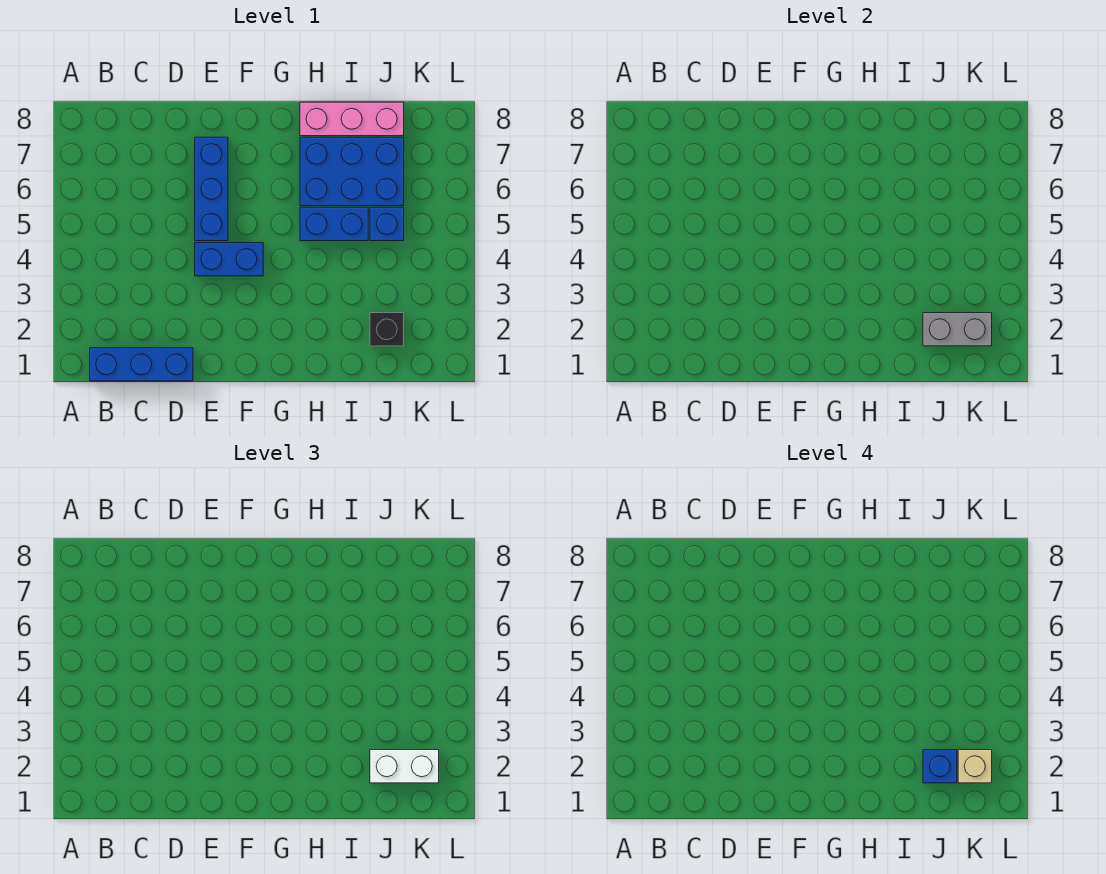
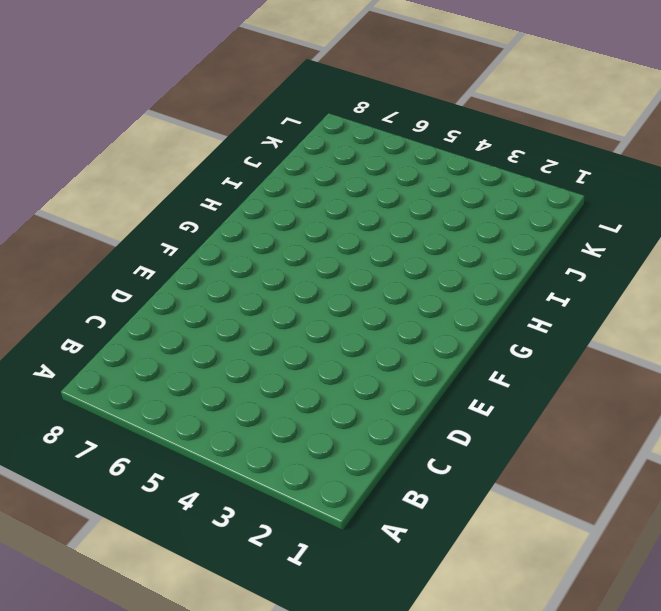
none -> blue brick B1:D1 level 1
none -> blue brick E4:F4 level 1
none -> blue brick E5:E7 level 1

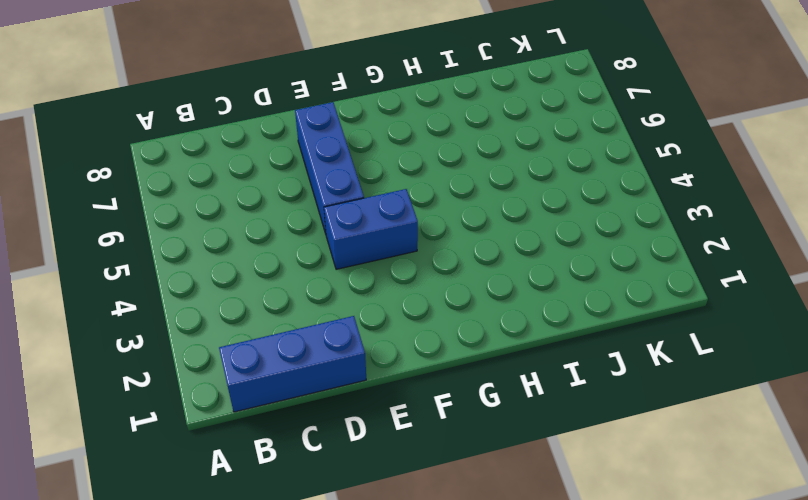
none -> blue brick H5:I5 level 1
none -> blue brick H6:J7 level 1
none -> pink brick H8:J8 level 1

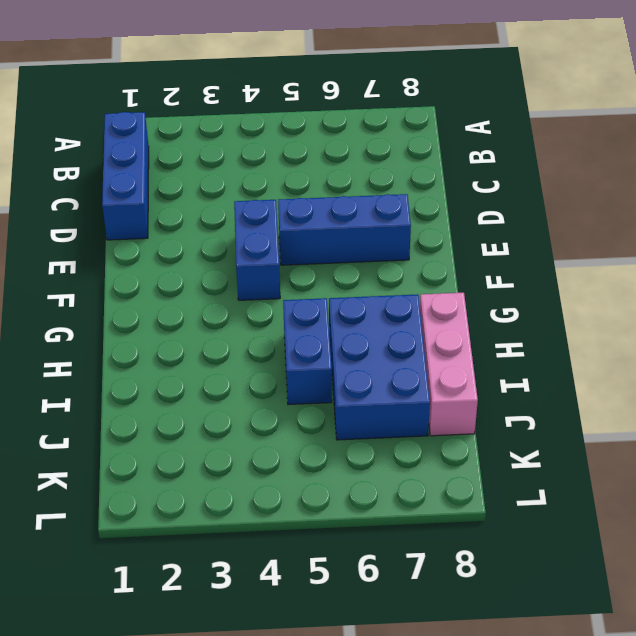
none -> black brick J2 level 1
none -> blue brick J5 level 1
none -> grey brick J2:K2 level 2

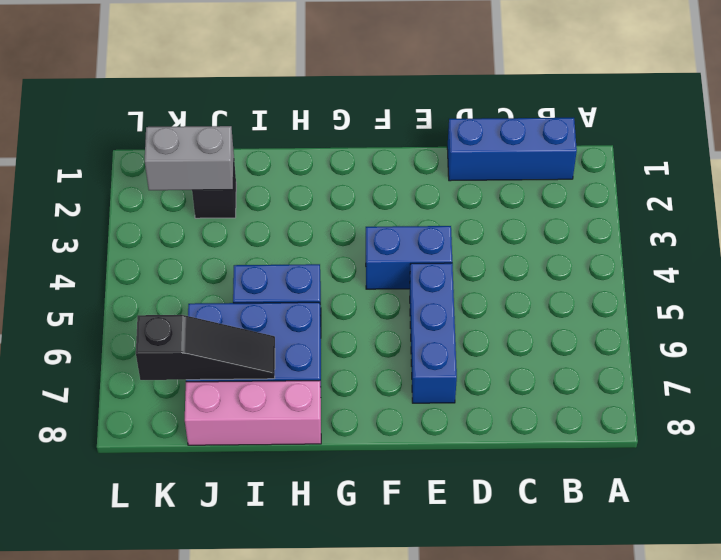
black slope I7:K7 level 2 top K -> none
none -> blue brick J5 level 1
none -> white brick J2:K2 level 3
none -> blue brick J2 level 4

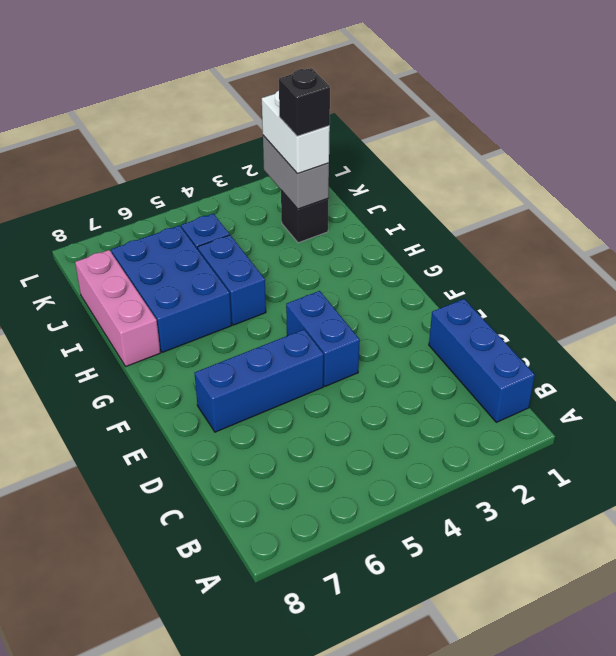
black brick J2 level 4 -> blue brick J2 level 4
none -> tan brick K2 level 4

